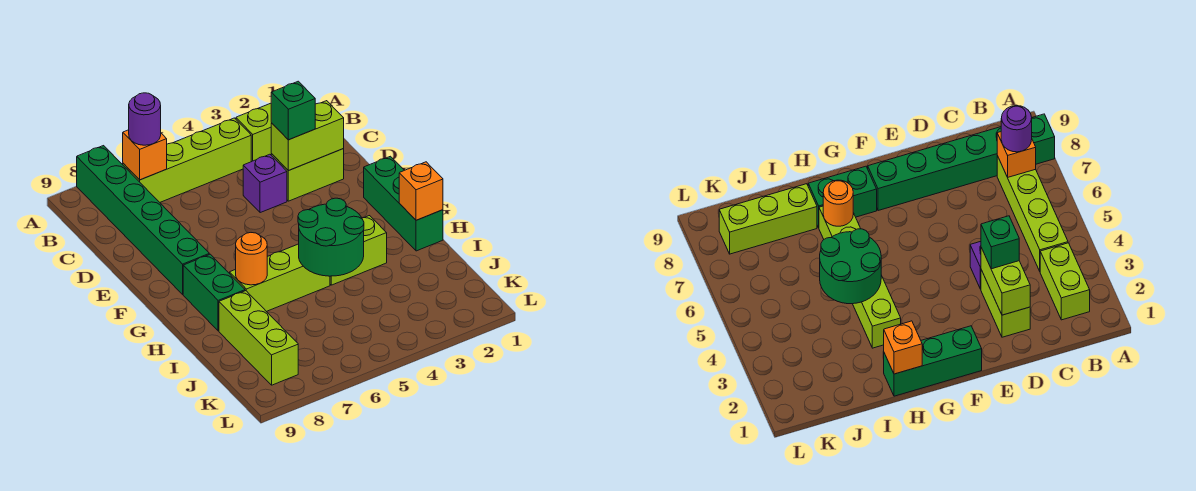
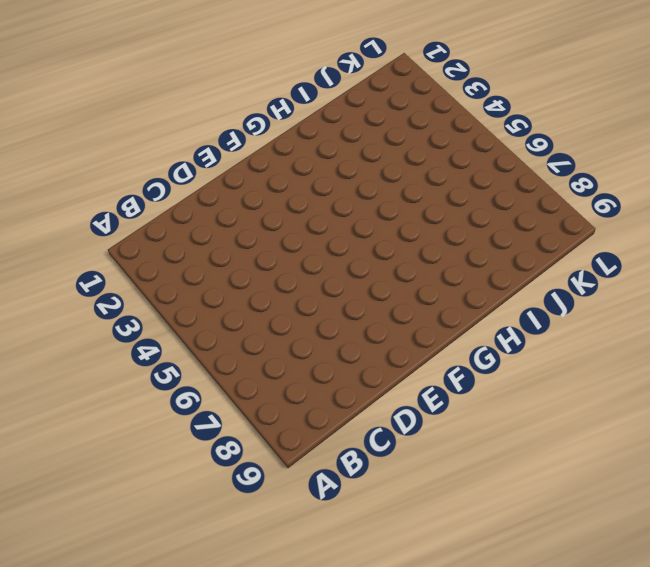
none -> green brick A8:F8 level 1
none -> lime brick B2:B3 level 1
none -> lime brick B4:B7 level 1

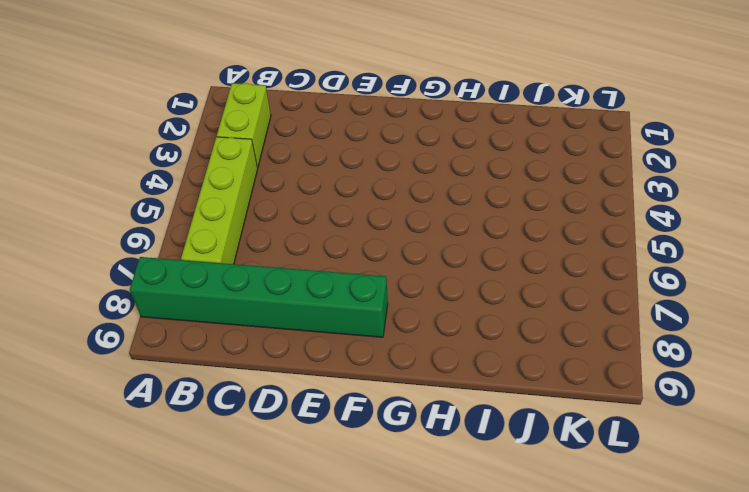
none -> lime brick D2:D3 level 1
none -> purple brick D4 level 1
none -> green brick F1:H1 level 1

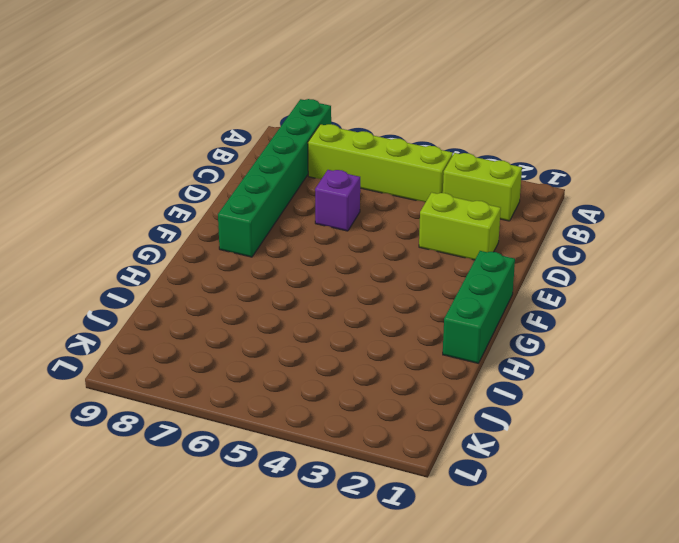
purple brick D6 level 1 -> purple brick D4 level 1
none -> green brick G8:H8 level 1
none -> lime brick H3:H4 level 1
none -> lime brick H5:H7 level 1

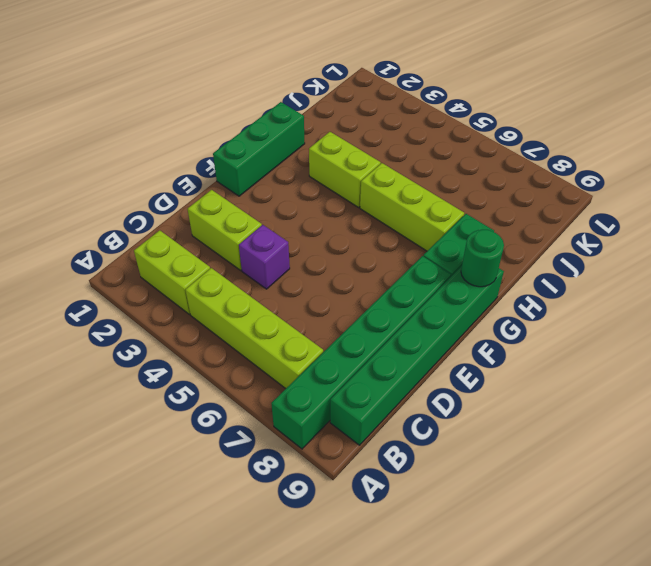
green brick B9:G9 level 1 -> none
green round brick G9 level 2 -> none
none -> lime brick I8:K8 level 1
none -> orange brick B7 level 2
none -> lime brick D2:D3 level 2

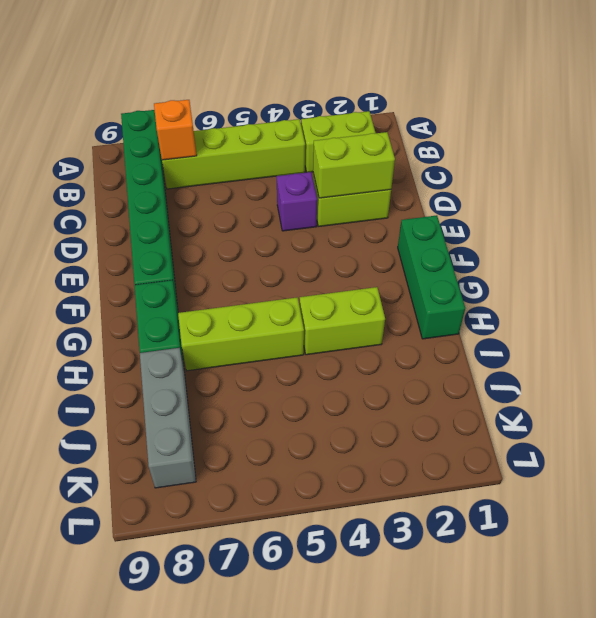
grey brick I8:K8 level 1 -> lime brick I8:K8 level 1
none -> orange brick H1 level 2
none -> green round brick H4:I5 level 2
none -> orange round brick H7 level 2

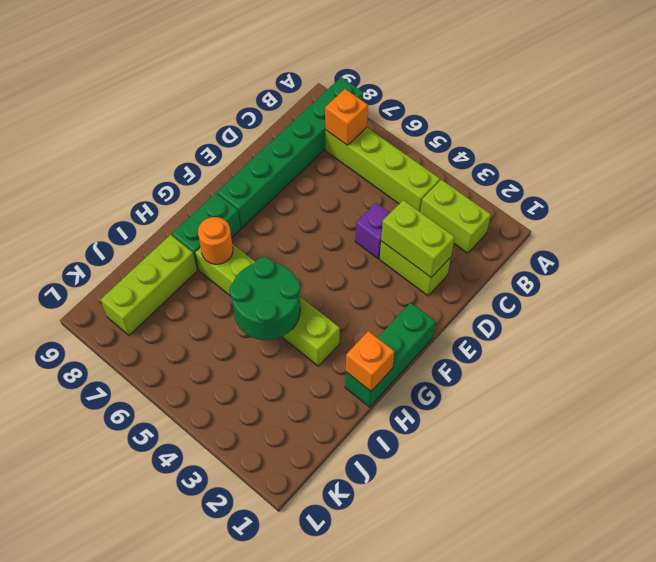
none -> purple round brick B7 level 3
none -> green brick D3 level 3

